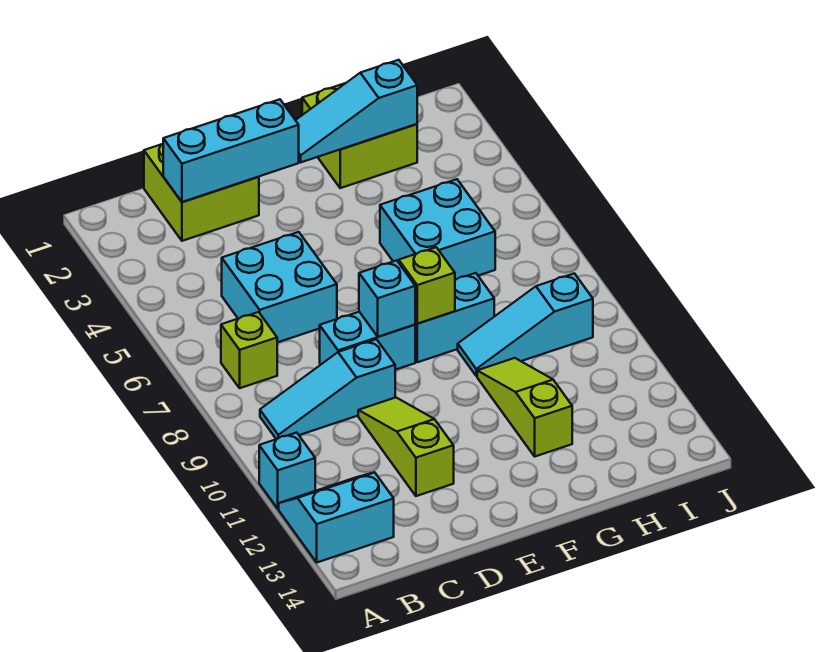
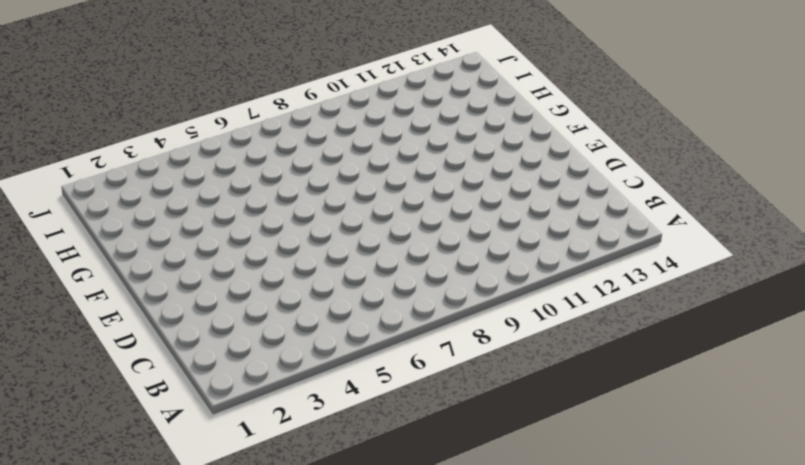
none -> cyan brick A11 level 1
none -> cyan slope A12:B13 level 1 top 13
none -> lime brick B7 level 1

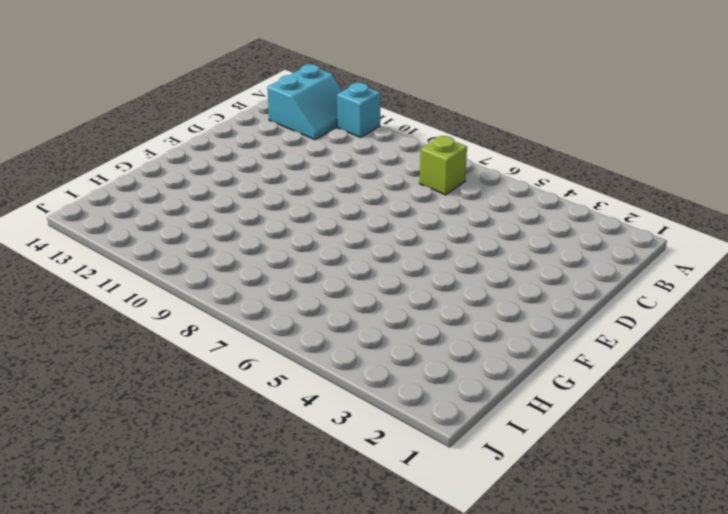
none -> cyan slope B9:D9 level 1 top D
none -> lime brick C1:D2 level 1
none -> cyan brick C5:D6 level 1

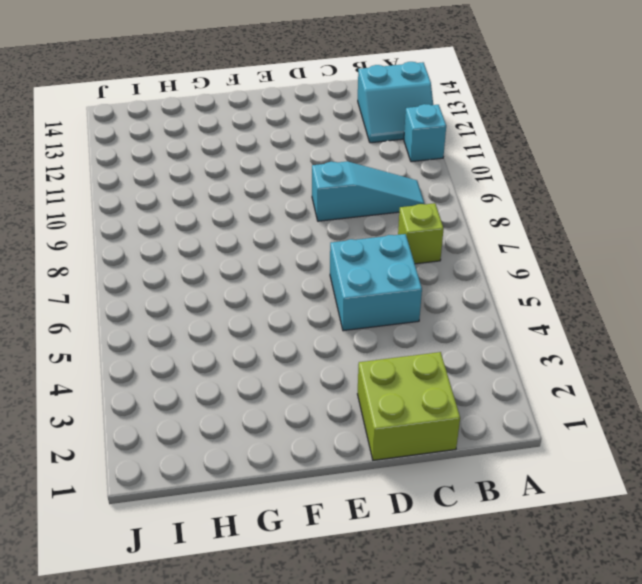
none -> cyan brick D8:E8 level 1
none -> lime slope D10:D12 level 1 top 12
none -> cyan brick F8:G8 level 1

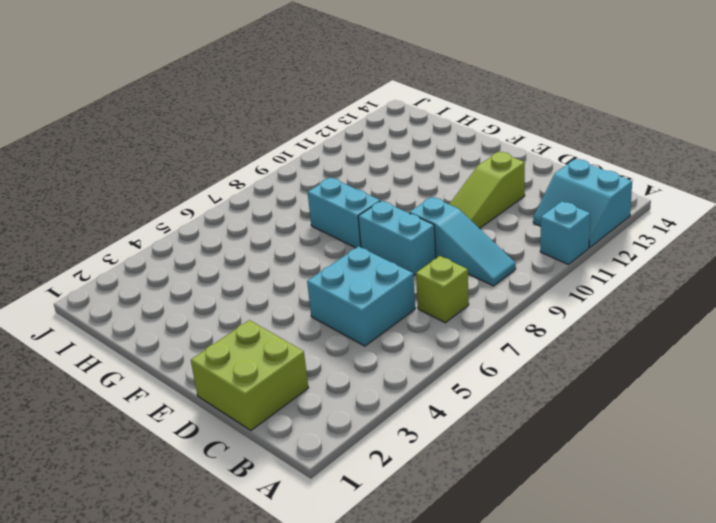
none -> lime brick G1:H2 level 1
none -> cyan brick G5:H6 level 1
none -> cyan slope G9:I9 level 1 top I

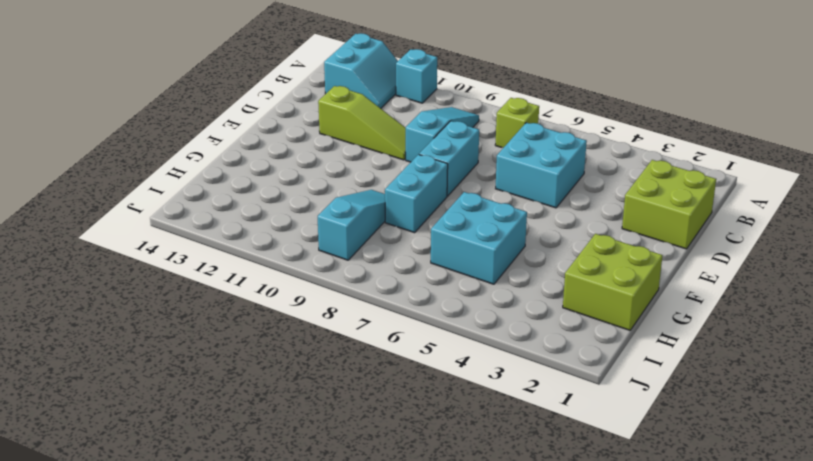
none -> lime slope G10:G12 level 1 top 12
none -> cyan brick C2:E2 level 2
none -> cyan brick E8 level 2

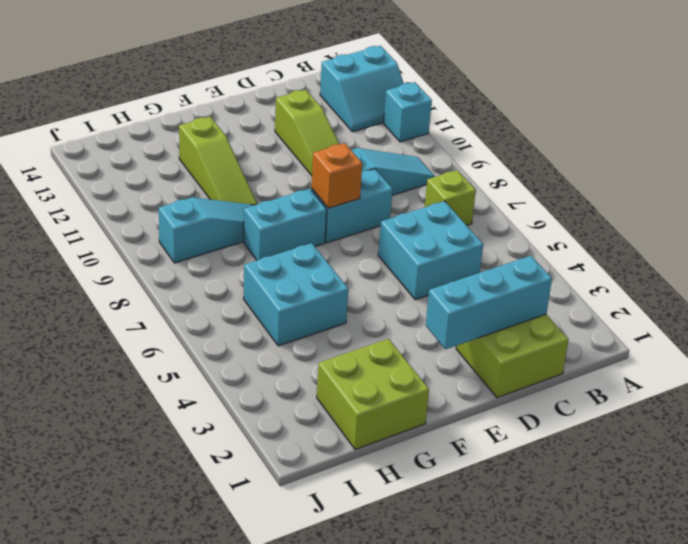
orange brick E8 level 2 -> cyan brick E8 level 2
none -> cyan slope F2:H2 level 2 top H
none -> lime brick F8 level 2

